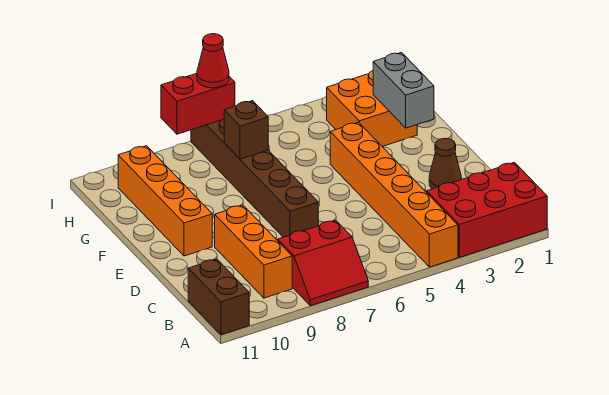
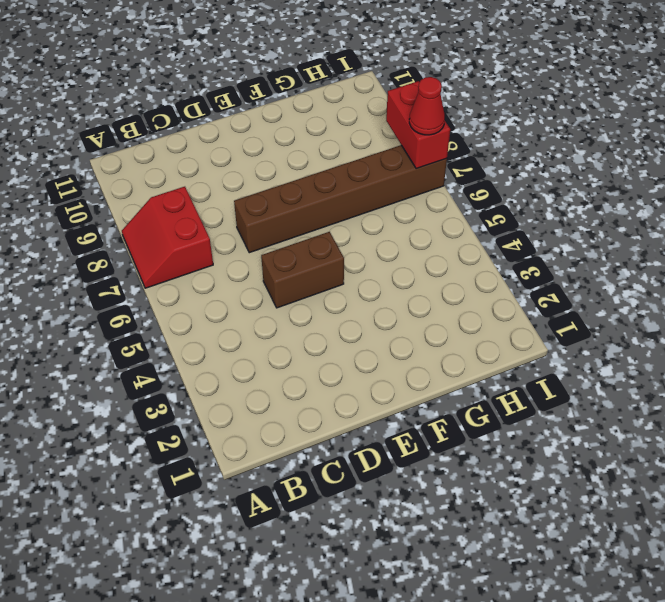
brown brick D5:E5 level 1 -> brown brick A11:B11 level 1
none -> red brick A1:B3 level 1
none -> orange brick A4:F4 level 1
none -> orange brick B9:D9 level 1

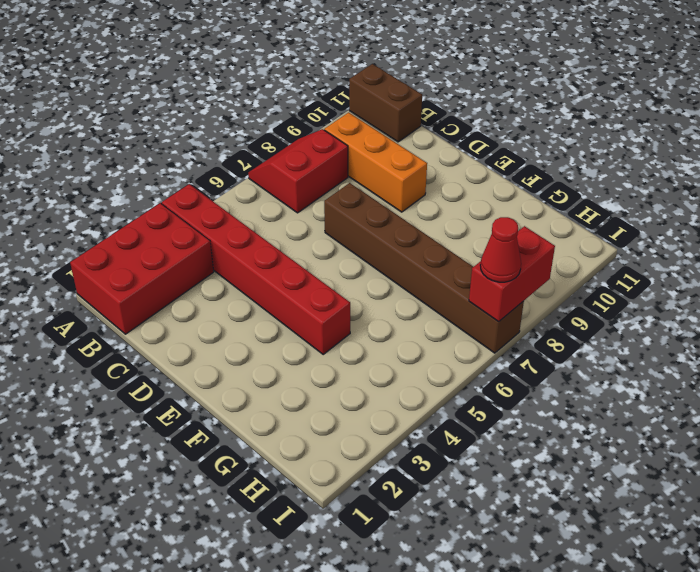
red brick A4:F4 level 1 -> orange brick A4:F4 level 1
none -> brown cone D2 level 1
none -> orange brick E10:H10 level 1
none -> orange brick G2:H3 level 1

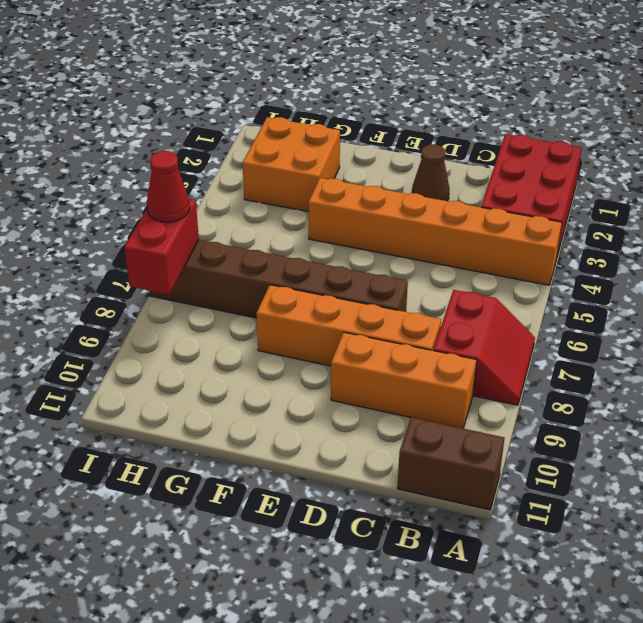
orange brick C8:F8 level 1 -> orange brick E10:H10 level 1
none -> grey brick F2:G2 level 2
none -> brown brick G7 level 2

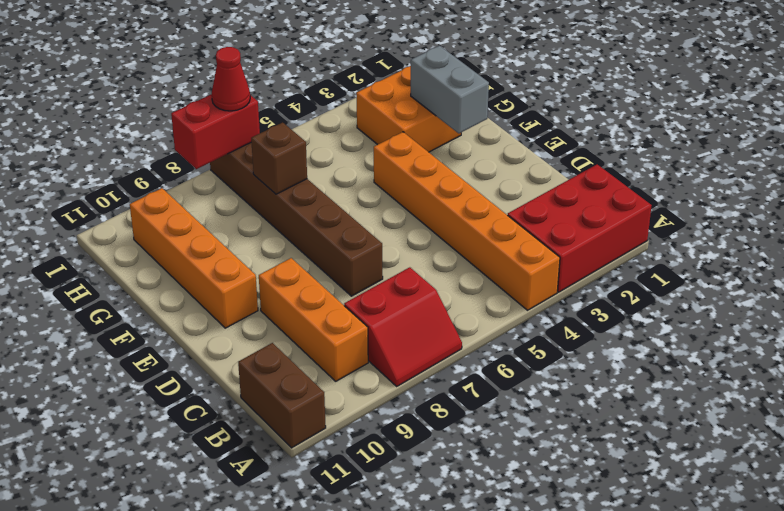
none -> brown cone D2 level 1

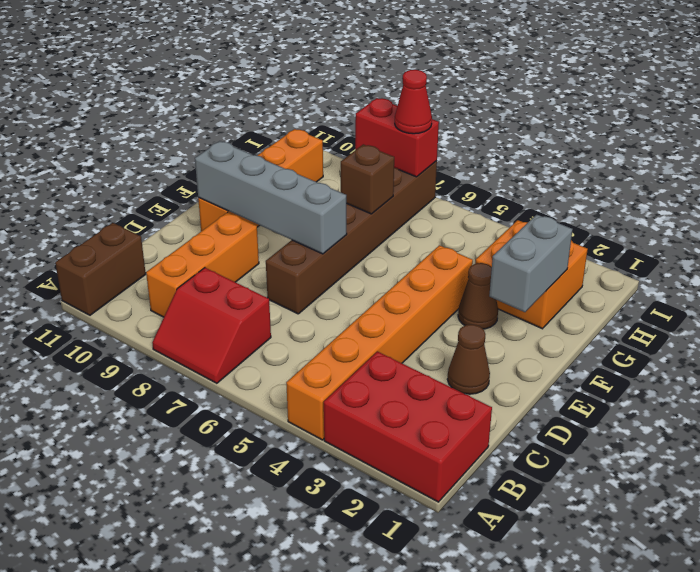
grey brick E7:E10 level 2 -> none
brown cone F3 level 1 -> none

